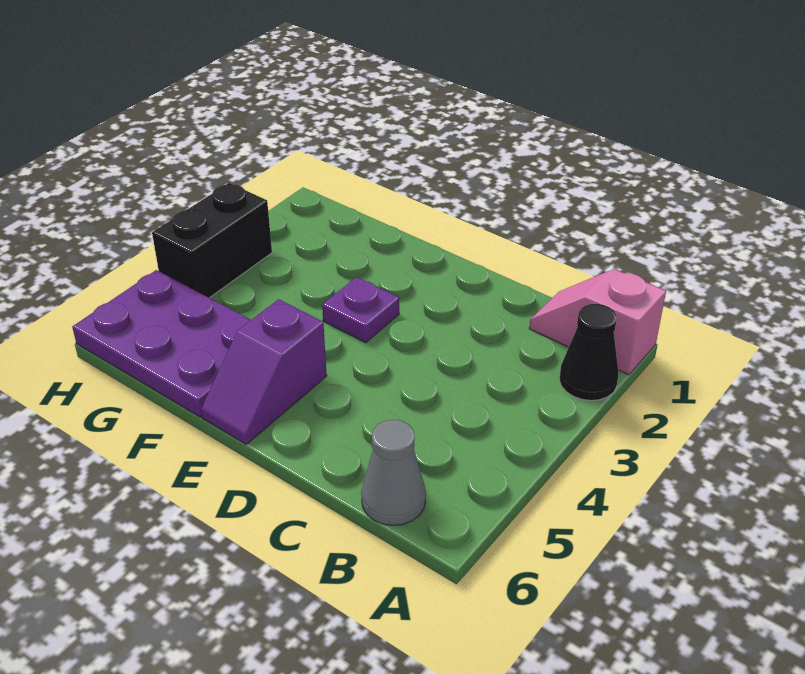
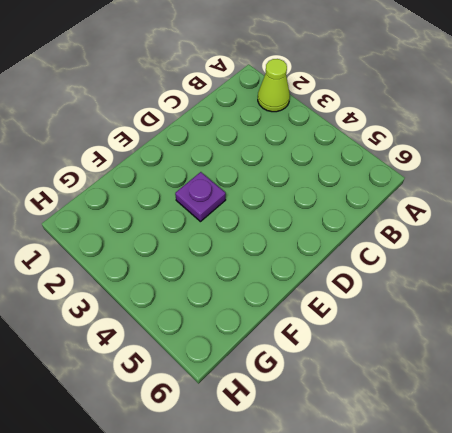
lime cone A2 level 1 -> black cone A2 level 1
none -> pink slope A1:B1 level 1 top A
none -> grey cone B6 level 1

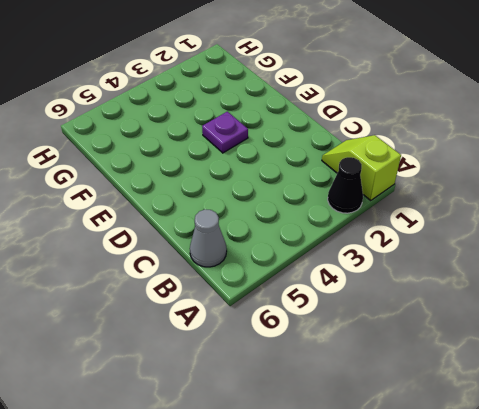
lime slope A1:B1 level 1 top A -> pink slope A1:B1 level 1 top A
none -> purple slope E5:E6 level 1 top 5
none -> purple plate F5:H6 level 1

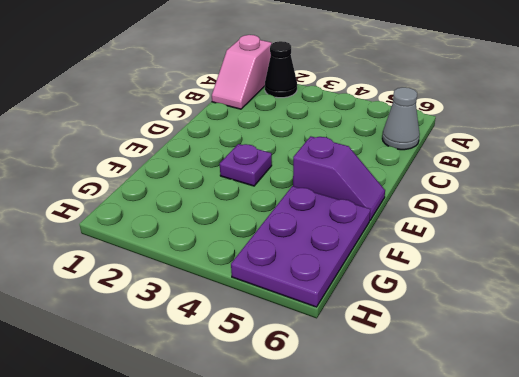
none -> black brick H3:H4 level 1

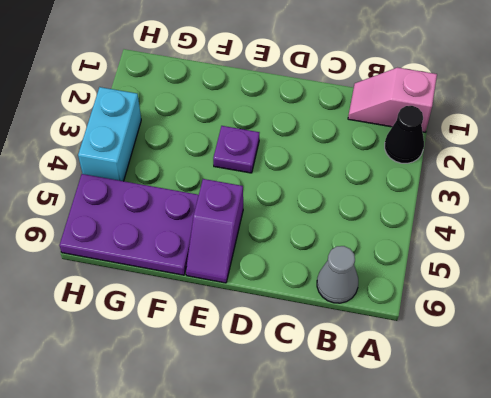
cyan brick H3:H4 level 1 -> black brick H3:H4 level 1

